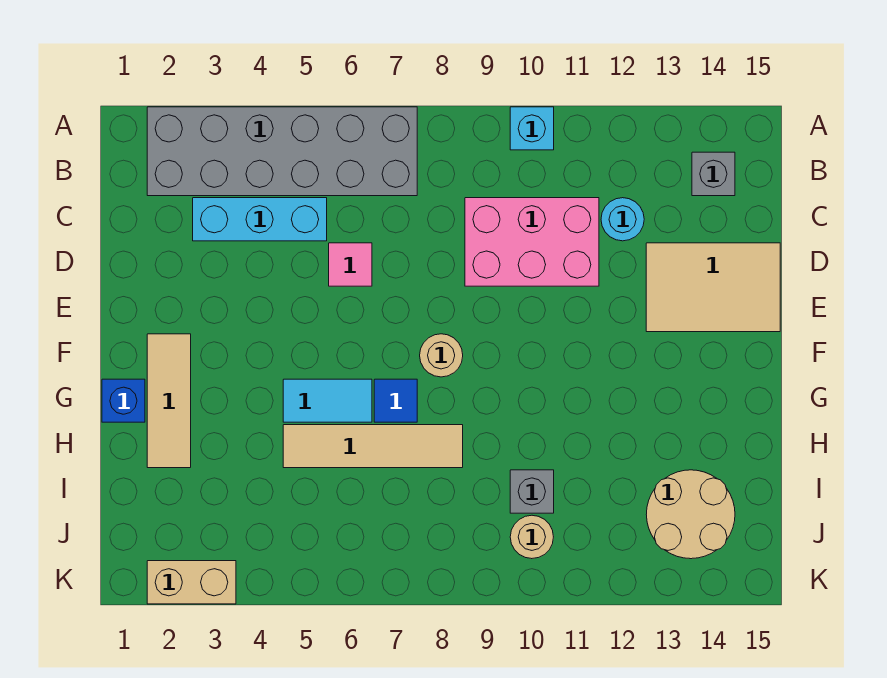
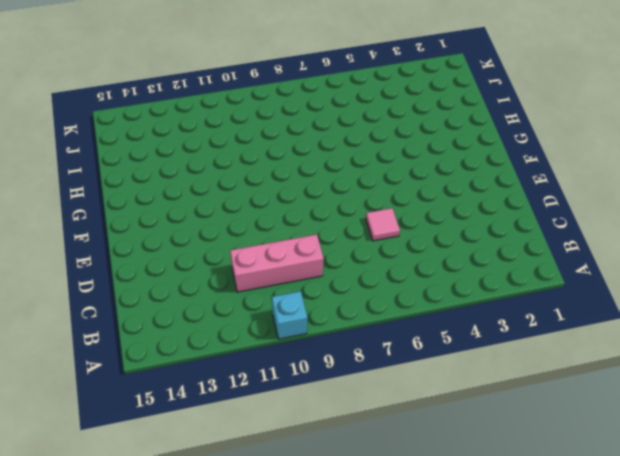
pink brick C9:C11 level 1 -> pink brick C9:D11 level 1
none -> grey brick A2:B7 level 1
none -> grey brick B14 level 1
none -> cyan brick C3:C5 level 1

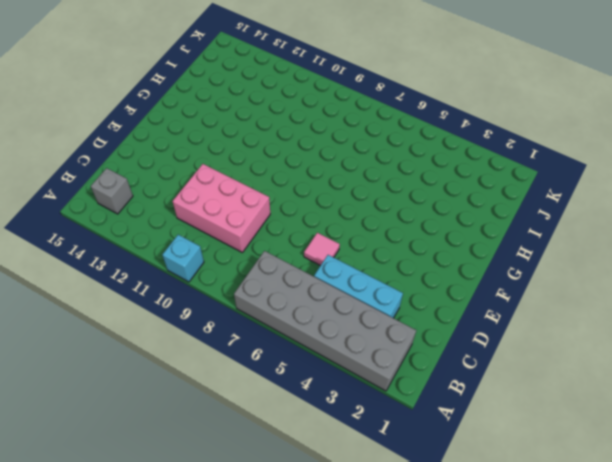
none -> cyan round brick C12 level 1
none -> tan tile D13:E15 level 1
none -> tan tile F2:H2 level 1

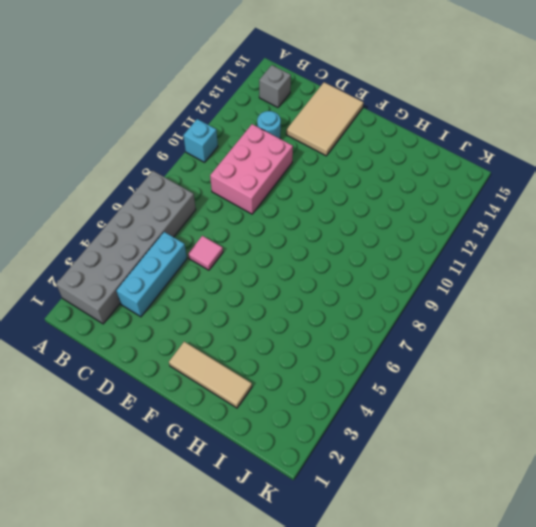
none -> tan round brick F8 level 1
none -> blue brick G1 level 1
none -> cyan tile G5:G6 level 1

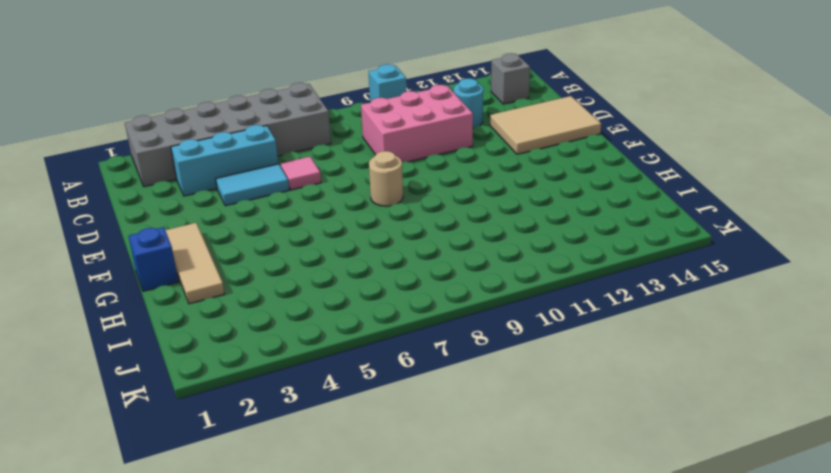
cyan tile D4:D5 level 1 -> cyan tile G5:G6 level 1
none -> blue tile G7 level 1
none -> tan tile H5:H8 level 1
none -> grey brick I10 level 1

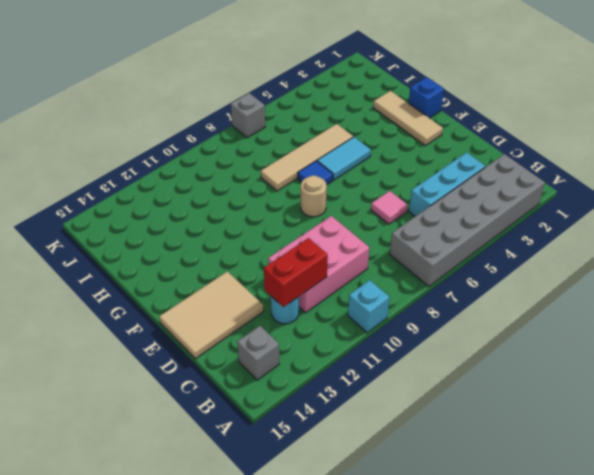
red brick C11:C12 level 2 -> none
grey brick K7 level 1 -> grey brick I10 level 1
none -> tan round brick I13:J14 level 1
none -> tan round brick J10 level 1
none -> tan brick K2:K3 level 1

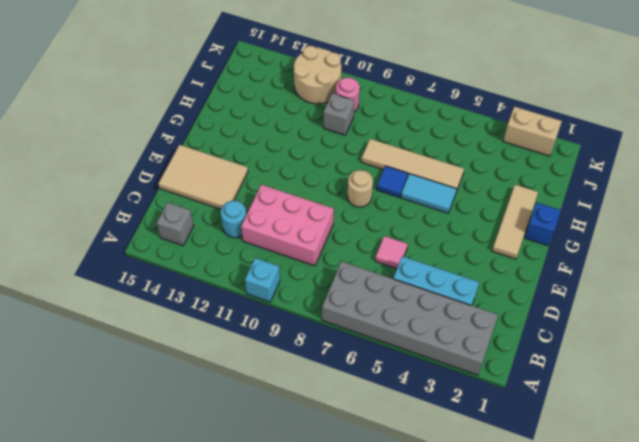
pink round brick J10 level 1 -> tan round brick J10 level 1
tan round brick J11:K12 level 1 -> tan round brick I13:J14 level 1

